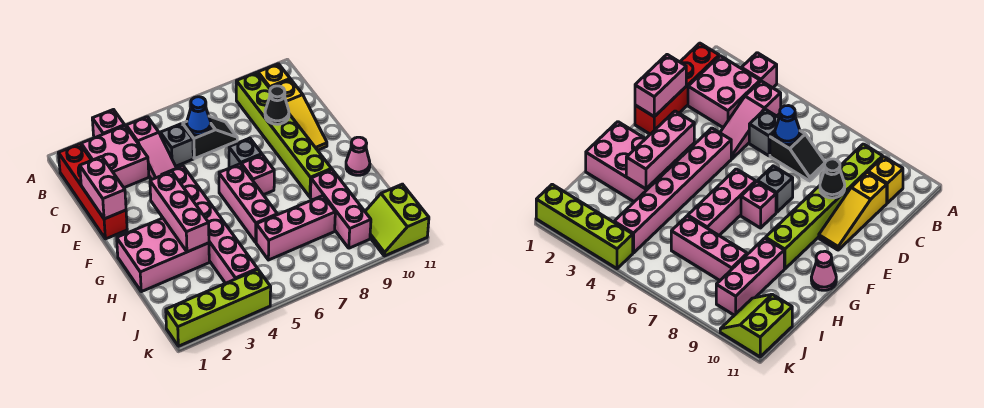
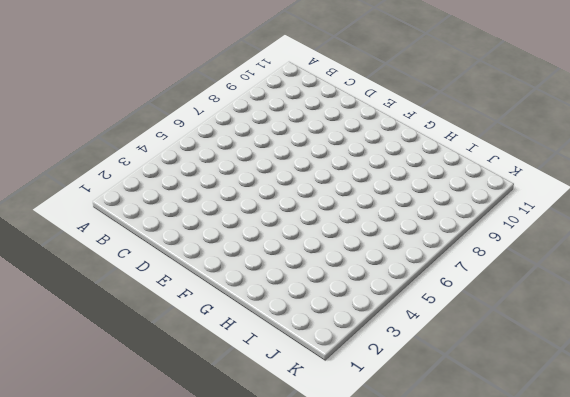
none -> pink brick A3 level 1
none -> red brick B1:E1 level 1
none -> pink brick B2:C3 level 1

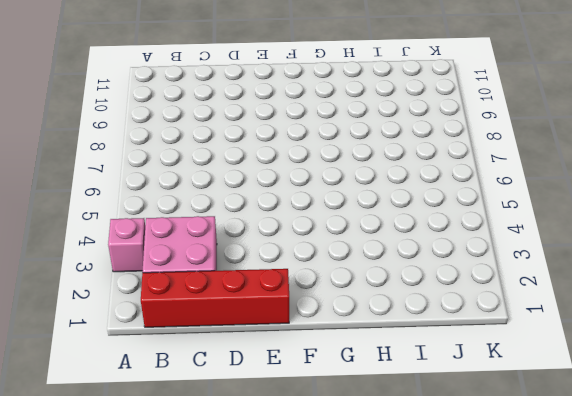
none -> pink slope B4:D4 level 1 top B
none -> lime brick B9:G9 level 1
none -> yellow brick B10 level 1

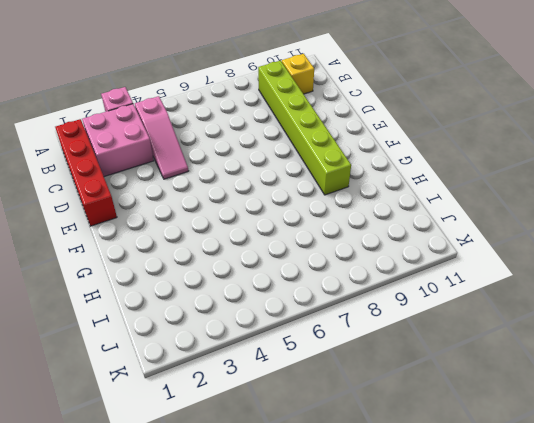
none -> grey brick C5 level 1
none -> black slope C6:C7 level 1 top 6
none -> yellow slope C10:E10 level 1 top C

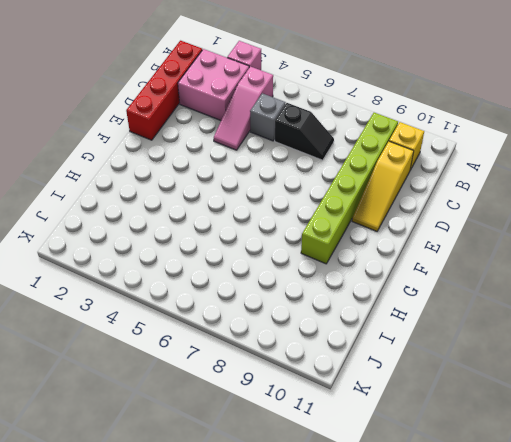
none -> pink brick E4:J4 level 1
none -> grey brick E7 level 1
none -> pink brick F6:H6 level 1

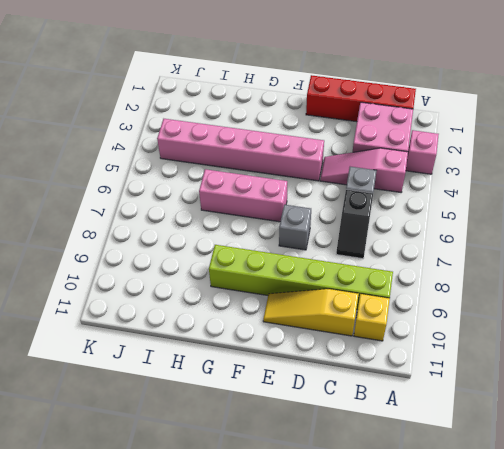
none -> pink brick F7 level 1
none -> pink brick G1:H3 level 1
none -> pink cone G11 level 1

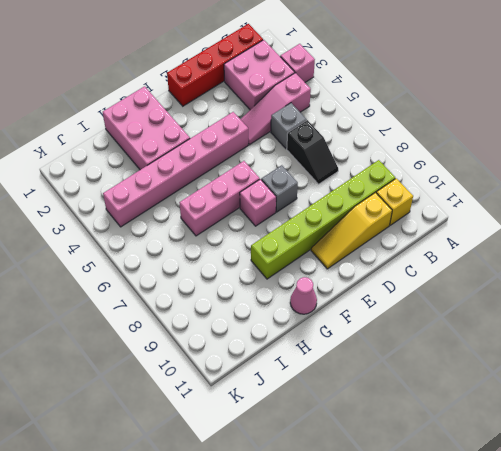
none -> pink brick H9:J9 level 1
none -> pink brick I6:I8 level 1
none -> lime slope J10:K11 level 1 top 11

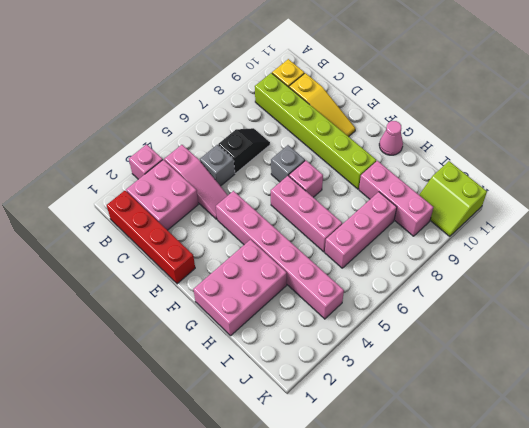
none -> lime brick K1:K4 level 1
none -> blue cone C6 level 2
none -> pink brick D1:E1 level 2

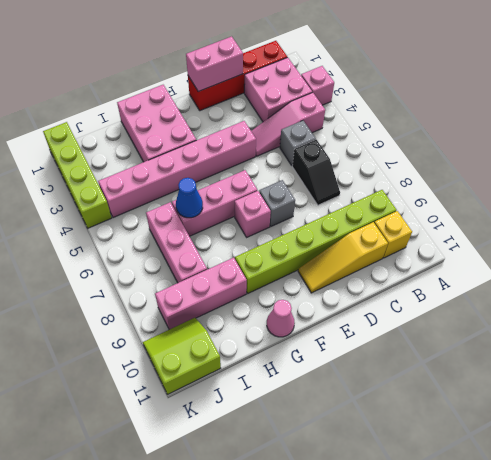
blue cone H6 level 2 -> blue cone C6 level 2
none -> black cone D9 level 2
none -> pink brick F3:H3 level 2

